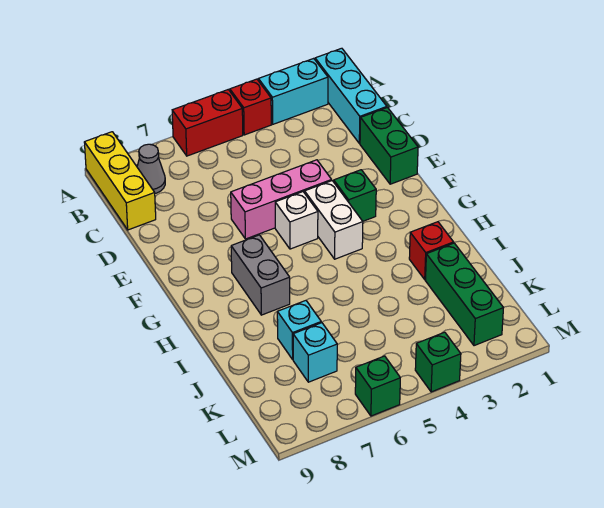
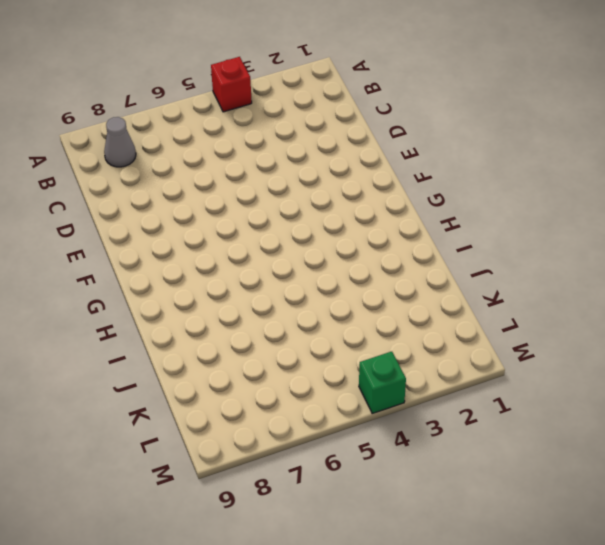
none -> cyan brick A1:C1 level 1
none -> cyan brick A2:A3 level 1
none -> red brick A5:A6 level 1

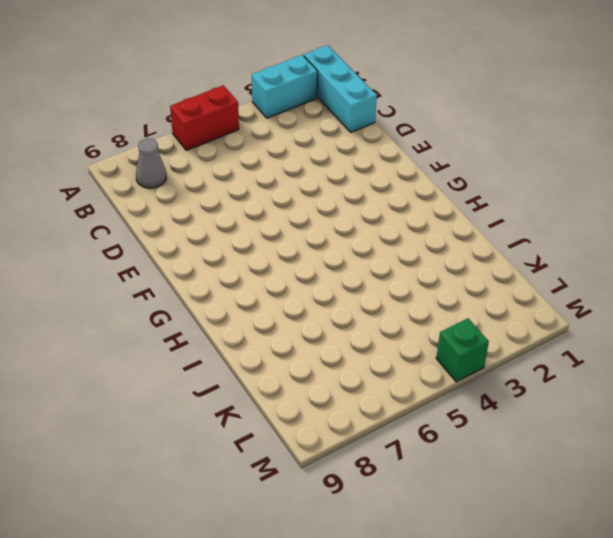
none -> red brick A4 level 1
none -> yellow brick A9:C9 level 1
none -> green brick D1:E1 level 1

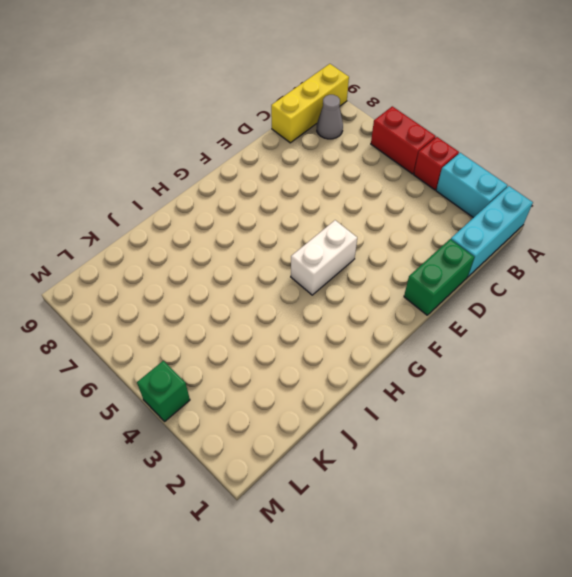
none -> pink brick E4:E6 level 1
none -> green brick F3 level 1
none -> white brick F5 level 1

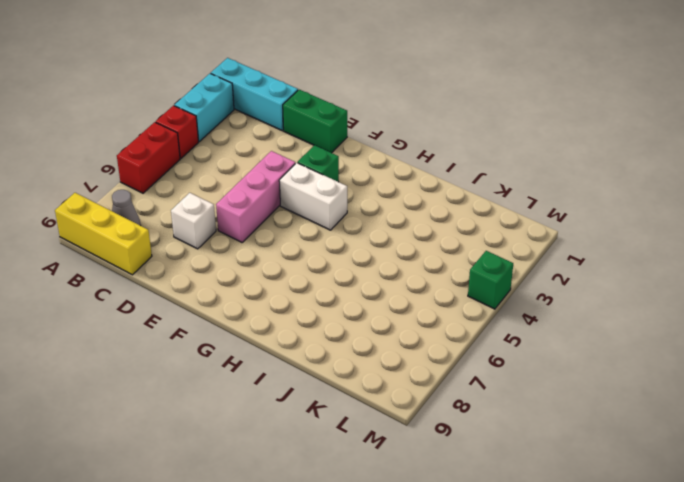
white brick D7 level 1 -> white brick F5 level 1
none -> grey brick G7:H7 level 1
none -> red brick I2 level 1
none -> green brick J2:L2 level 1

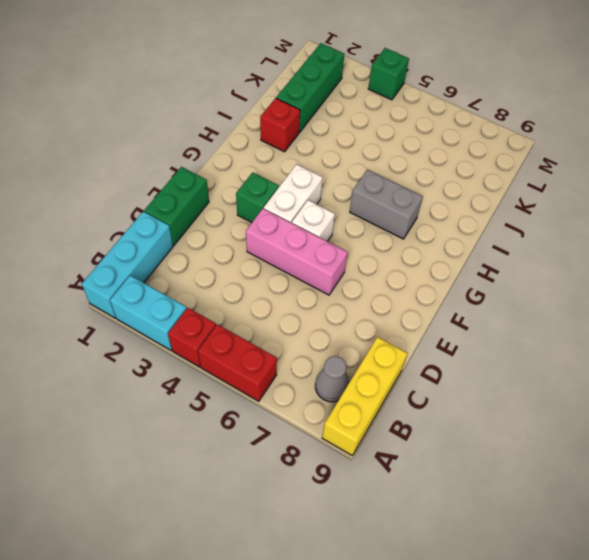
grey brick H6:H7 level 1 -> grey brick G7:H7 level 1
none -> cyan brick J7 level 1
none -> cyan brick K7 level 1
none -> green brick M6 level 1

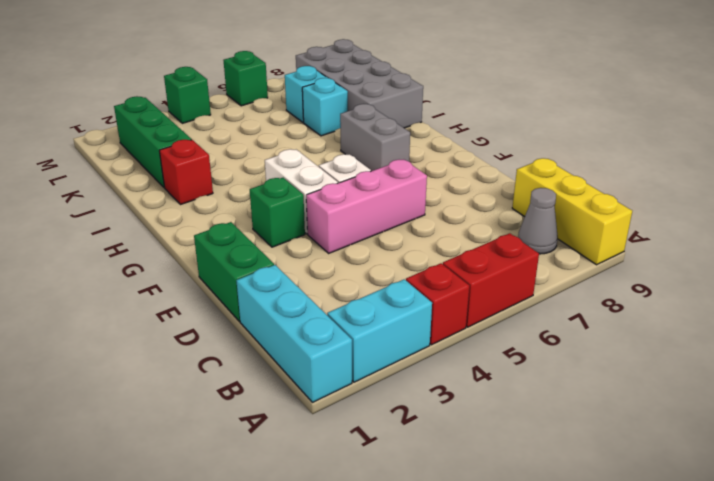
grey brick I8:L9 level 1 -> none

